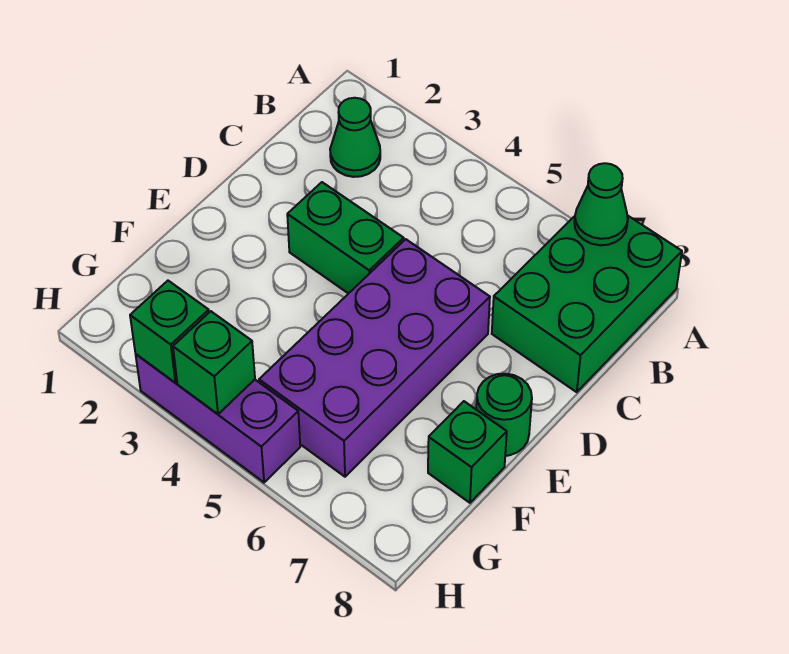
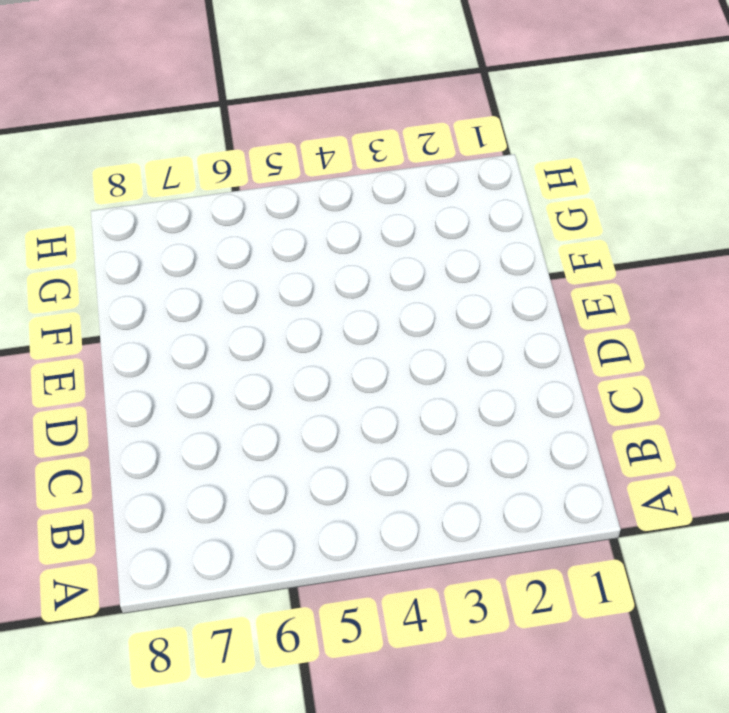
none -> green brick A7:C8 level 1
none -> green cone B2 level 1

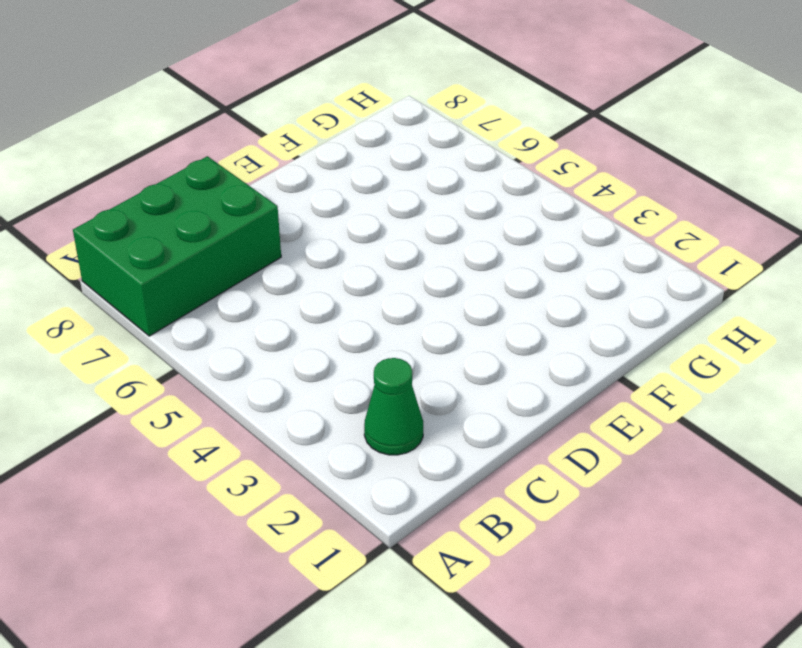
none -> green brick D3:D4 level 1
none -> purple brick D5:G6 level 1

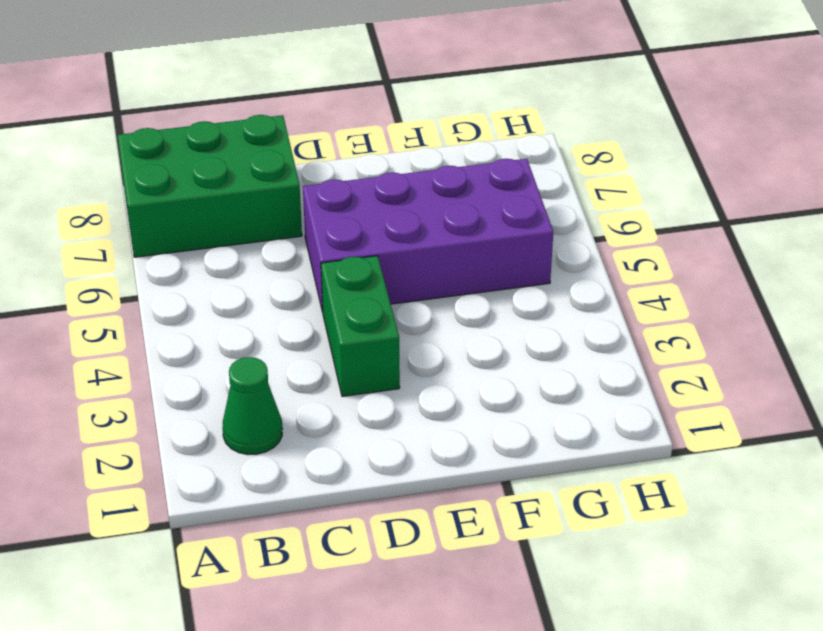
none -> green round brick E8 level 1
none -> green brick F8 level 1

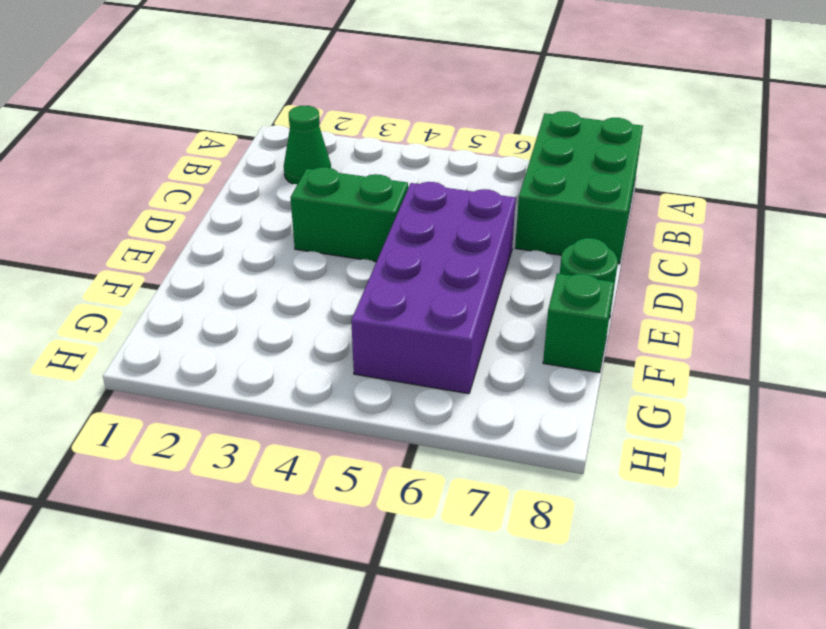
none -> purple brick H3:H5 level 1
none -> green cone A7 level 2

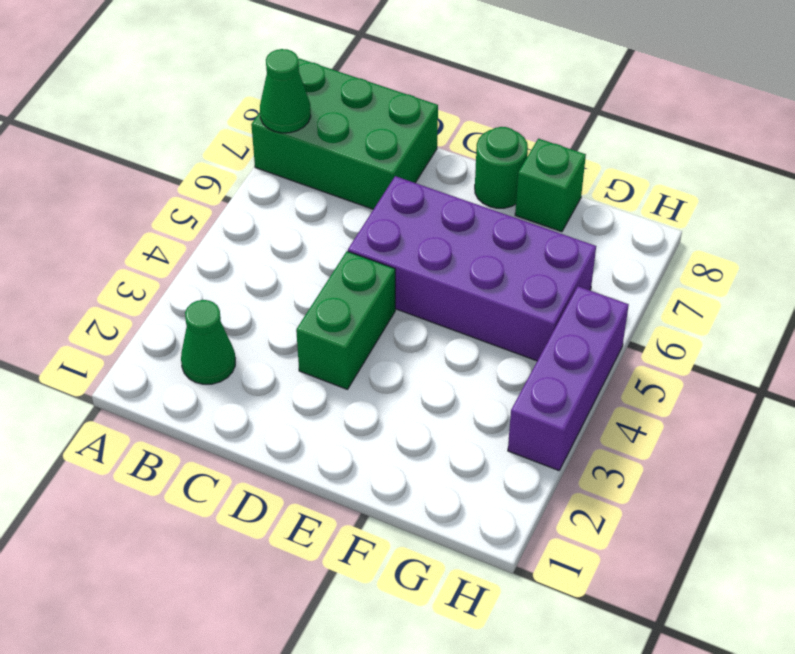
none -> green brick H3 level 2
none -> green brick H4 level 2

